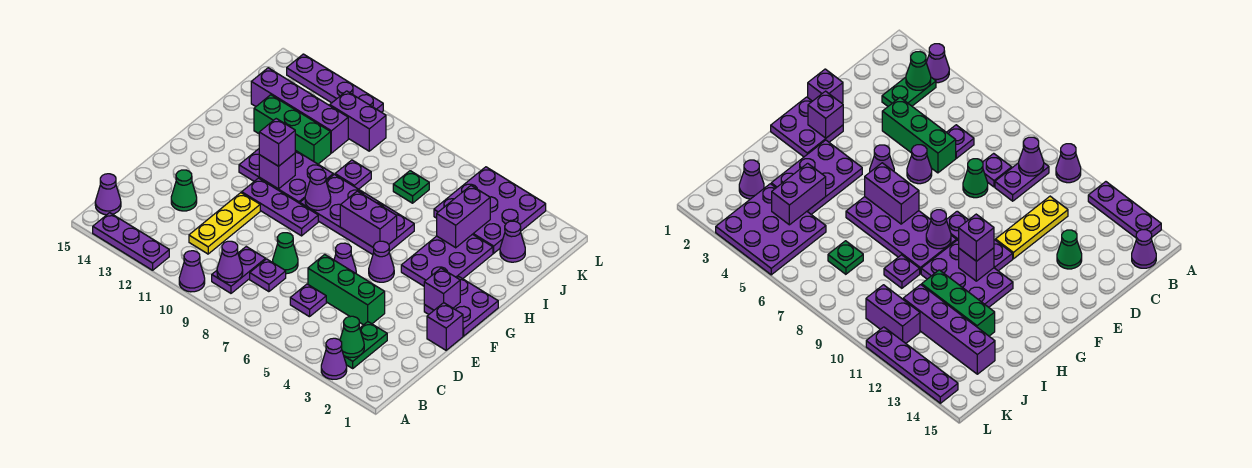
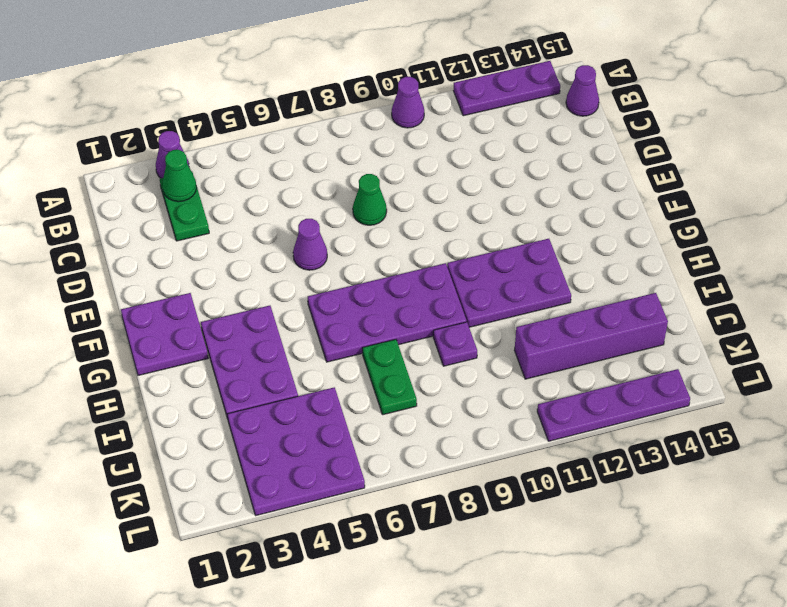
green plate I7:J7 level 1 -> green plate J7 level 1
none -> purple plate B9:C9 level 1
none -> purple plate C6 level 1
none -> purple plate C8 level 1
none -> yellow plate C11:E11 level 1

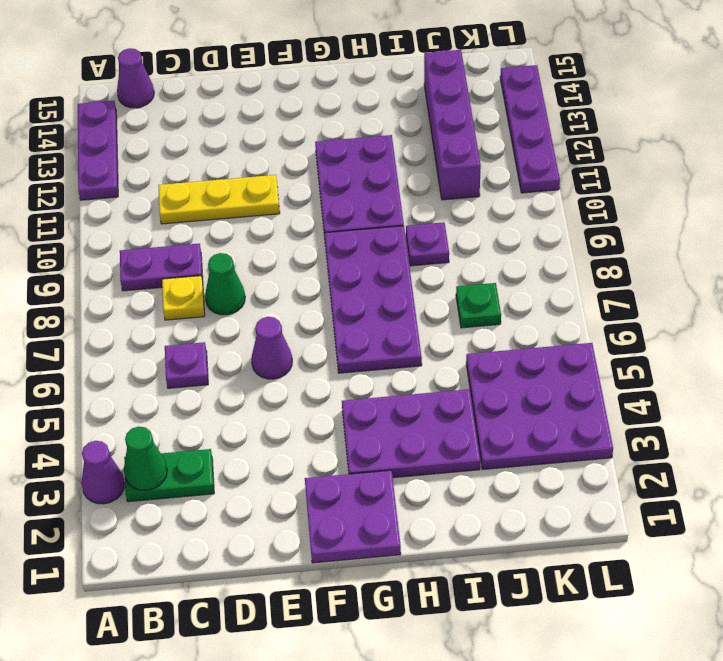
yellow plate C8 level 1 -> purple plate C8 level 1
none -> purple cone A10 level 1
none -> green brick D4:D6 level 1
none -> green cone D13 level 1
none -> purple brick E1 level 1

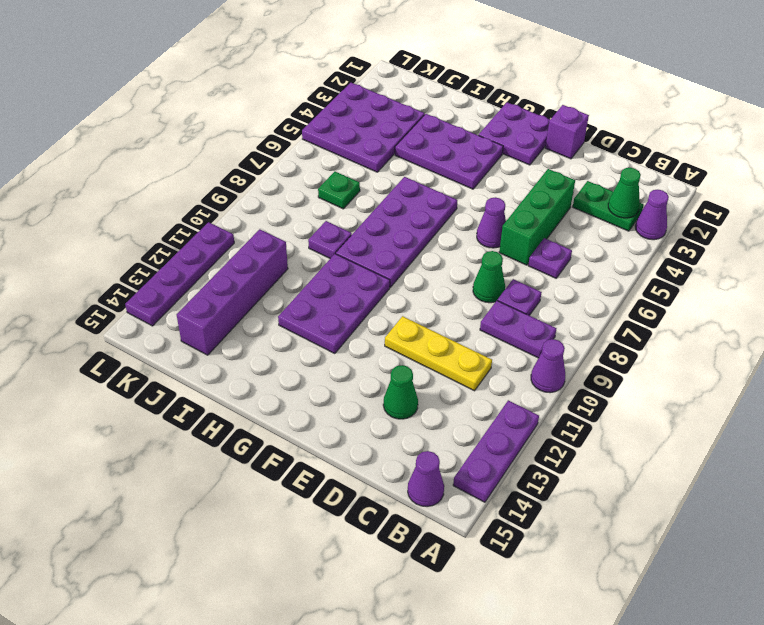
none -> purple cone F5 level 1
none -> purple plate F9:F11 level 1
none -> green brick I11:I13 level 1
none -> purple cone J2 level 1

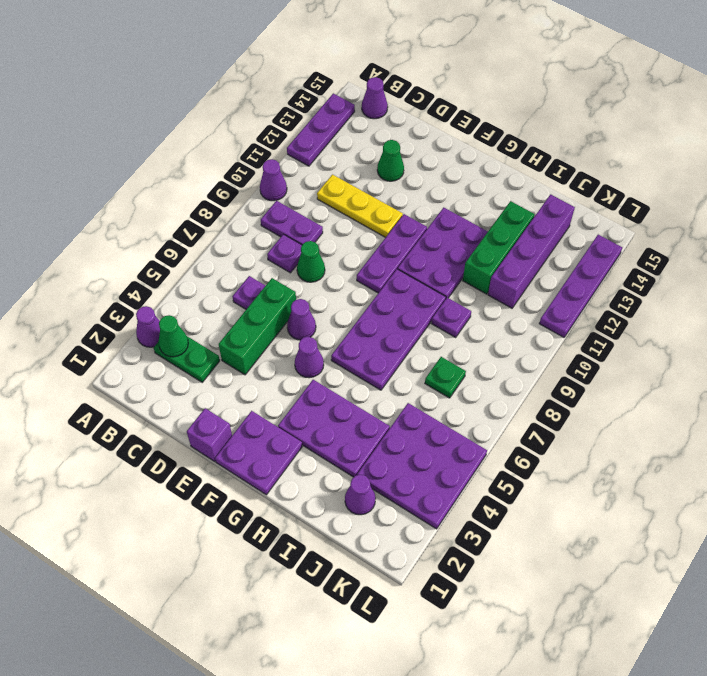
none -> purple brick K10:K11 level 1
none -> purple cone B9 level 2
none -> purple brick F2 level 2
none -> purple brick G6:G7 level 2

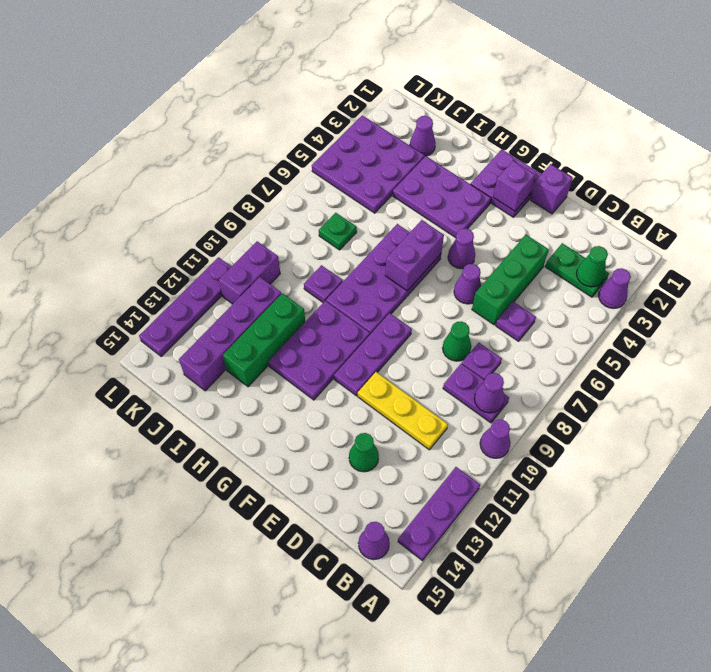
none -> purple cone G9 level 2
none -> purple brick G11 level 2
none -> purple brick I4:J4 level 2
none -> purple brick G11 level 3

